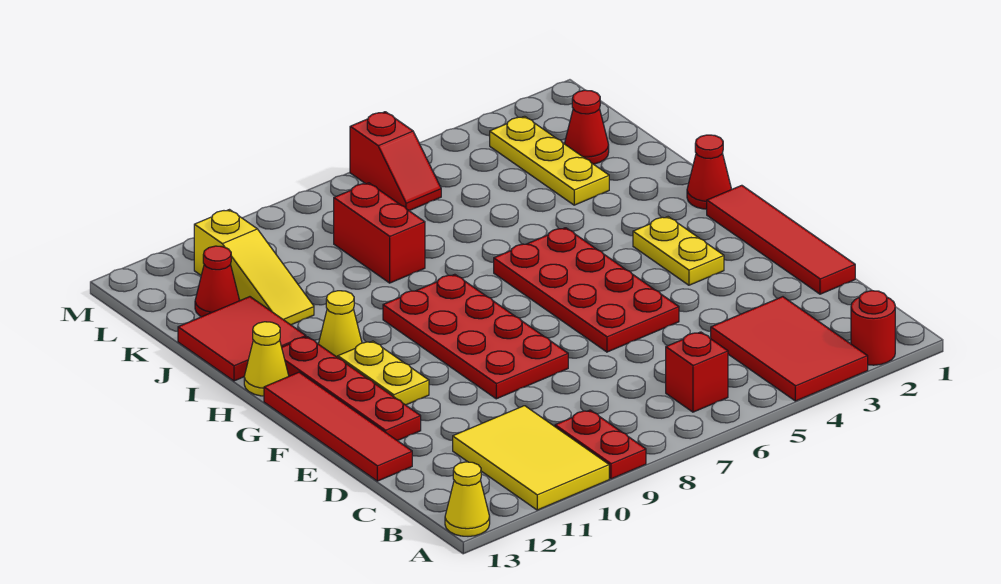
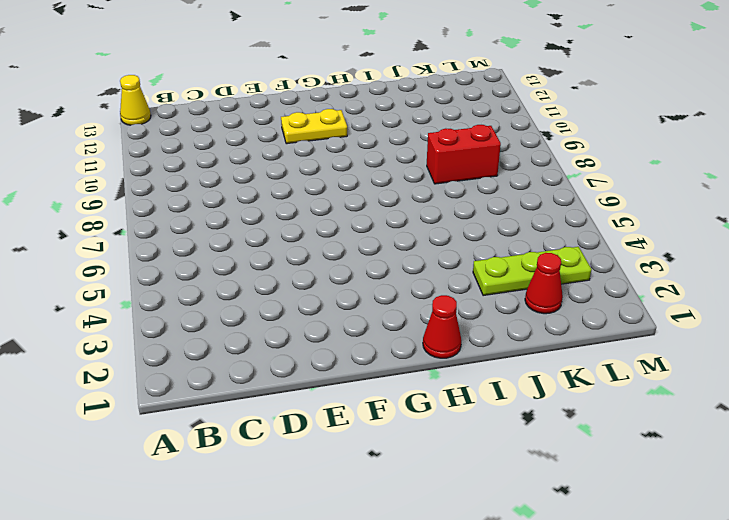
lime plate J3:L3 level 1 -> yellow plate J3:L3 level 1
none -> red round brick A2 level 1
none -> red tile A3:C4 level 1
none -> red plate A9:B9 level 1

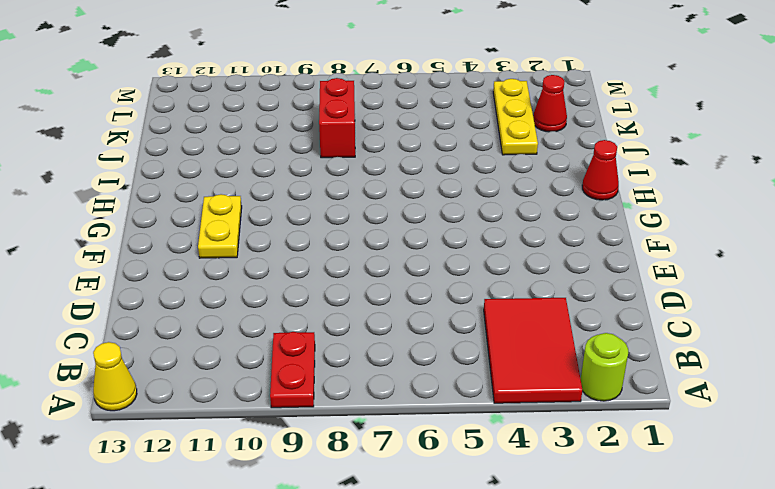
lime round brick A2 level 1 -> red round brick A2 level 1
none -> yellow tile A10:C11 level 1
none -> red brick B6 level 1
none -> red tile D1:G1 level 1

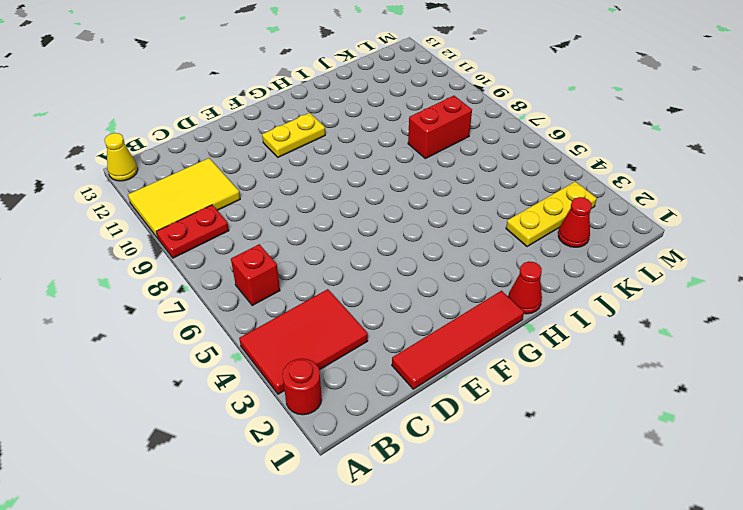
none -> red tile D13:G13 level 1
none -> red plate E5:H6 level 1
none -> red plate E8:H9 level 1

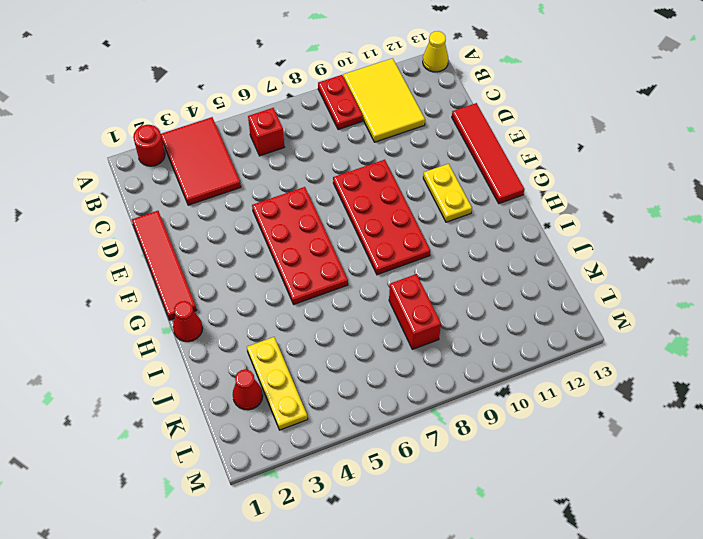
none -> red plate E12:H12 level 1
none -> yellow plate F3:G3 level 1
none -> yellow cone H11 level 1

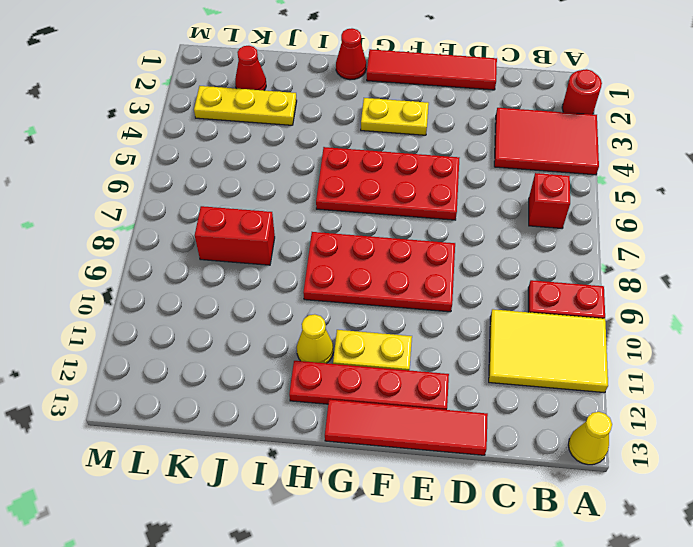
none -> yellow cone H13 level 1
none -> red tile I12:J13 level 1
none -> yellow slope J11:L11 level 1 top L

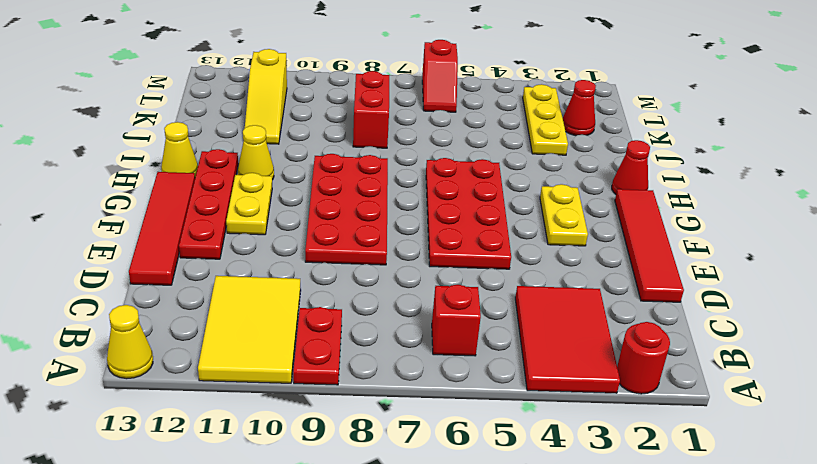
none -> red tile I12:J13 level 1
none -> red cone K12 level 1

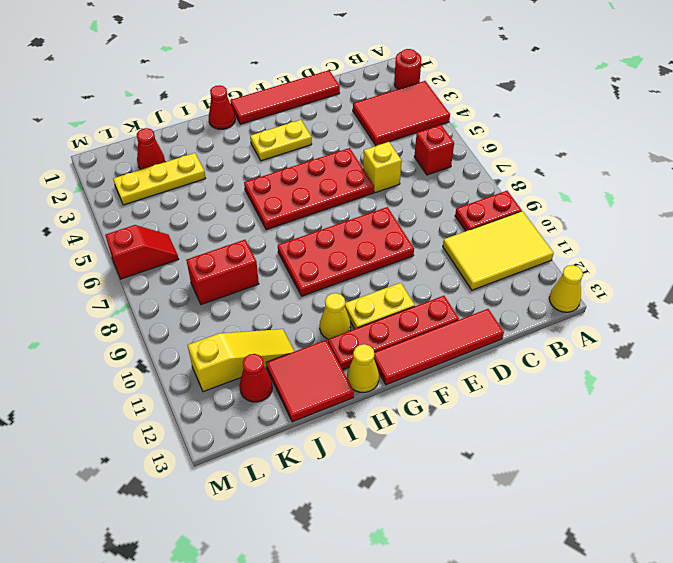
yellow brick D6 level 1 -> none

